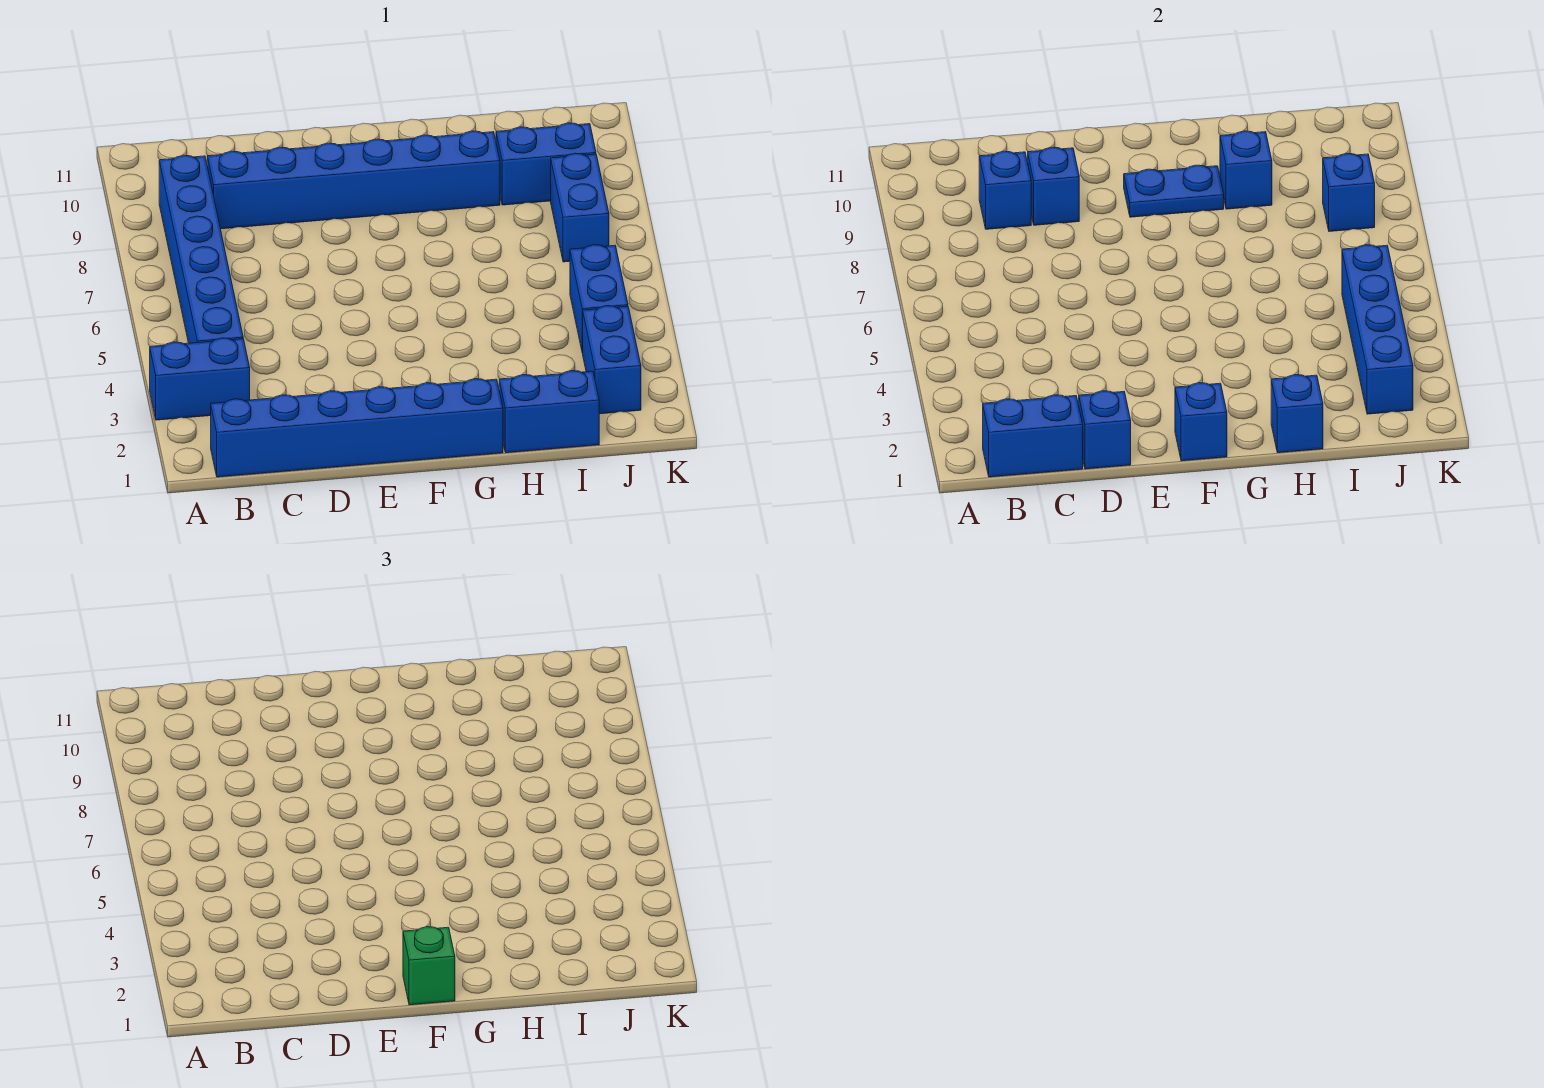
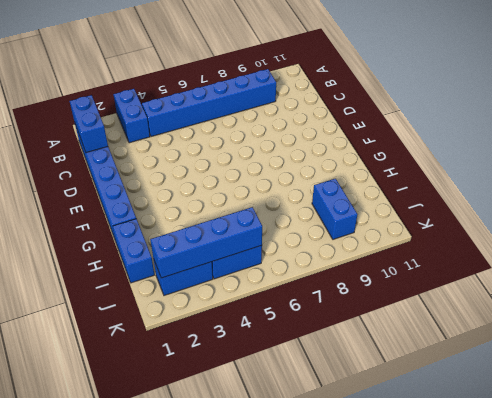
none -> blue brick C9:H9 level 1
none -> blue brick J7:J8 level 1
none -> blue brick C9 level 2

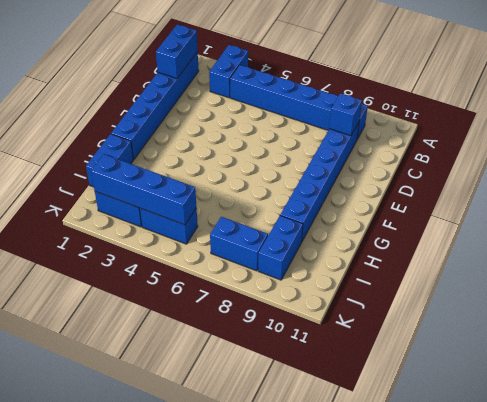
none -> blue brick D1 level 2
none -> blue brick D9 level 2
none -> blue brick F1 level 2

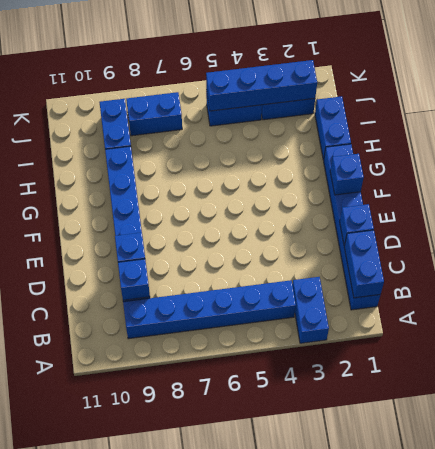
none -> blue plate F9:G9 level 2
none -> blue brick H1 level 2
none -> blue brick H9 level 2

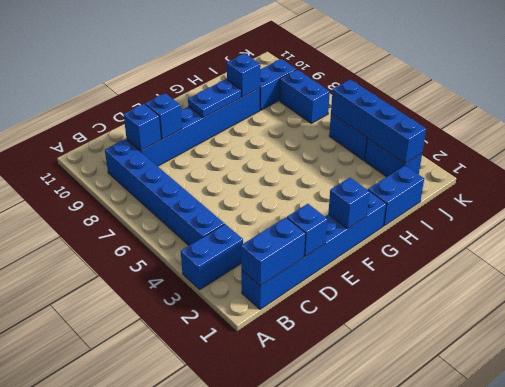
none -> blue brick H1 level 2
none -> blue brick J8 level 2
none -> green brick F1 level 3

